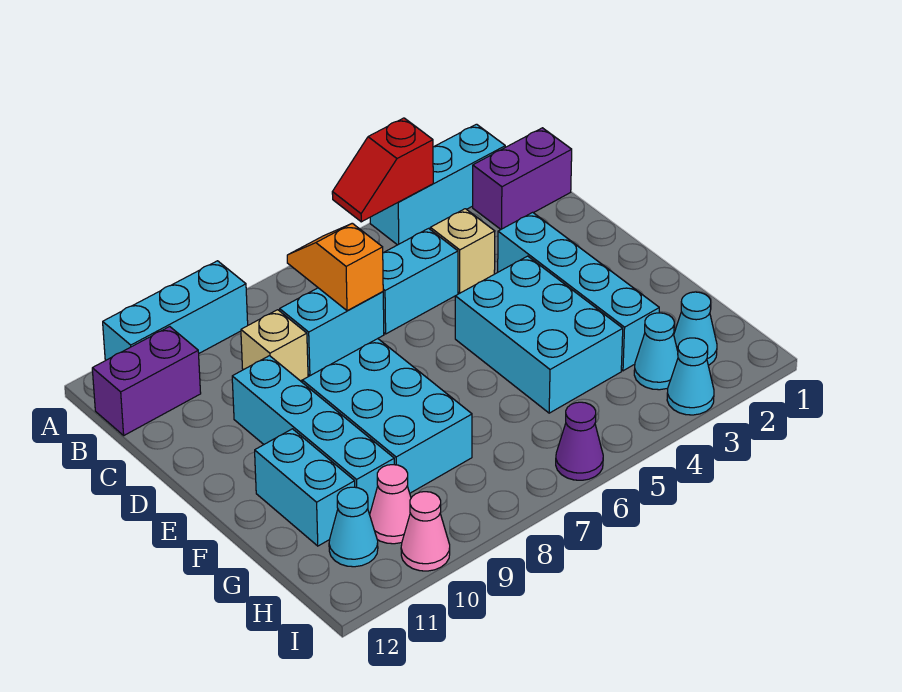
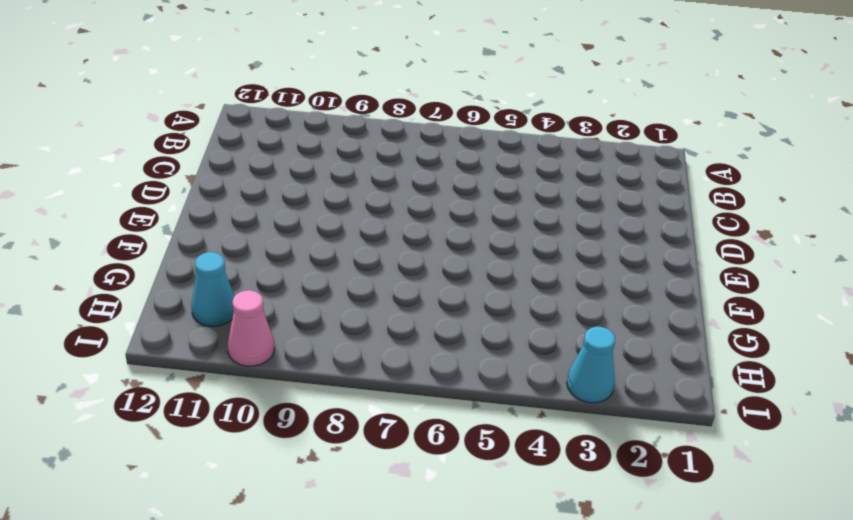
none -> cyan brick A2:A4 level 1
none -> cyan brick A9:A11 level 1
none -> purple brick B1:B2 level 1

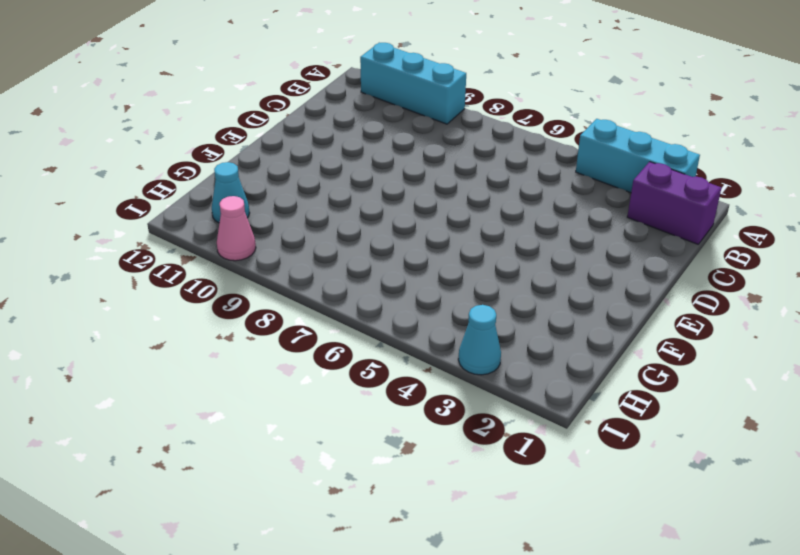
none -> purple brick B11:B12 level 1
none -> tan brick C4 level 1
none -> cyan brick C5:C6 level 1

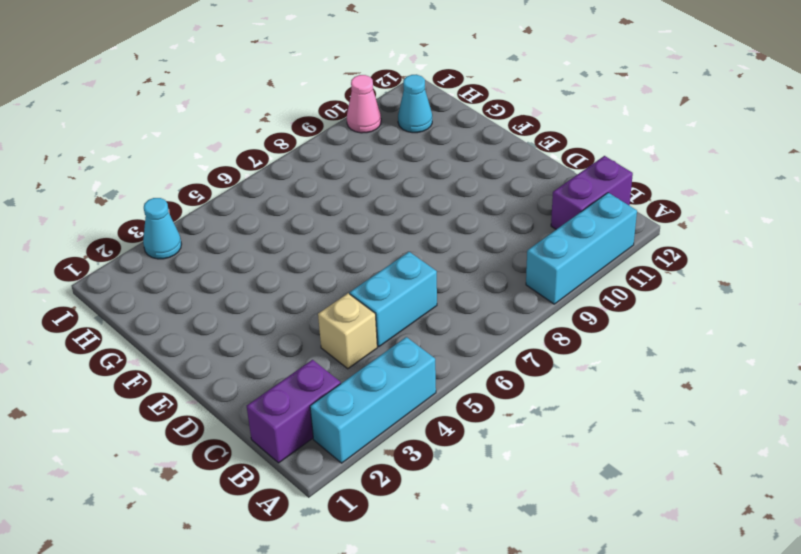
none -> cyan brick C7:C8 level 1
none -> tan brick C9 level 1
none -> cyan brick D3:G3 level 1

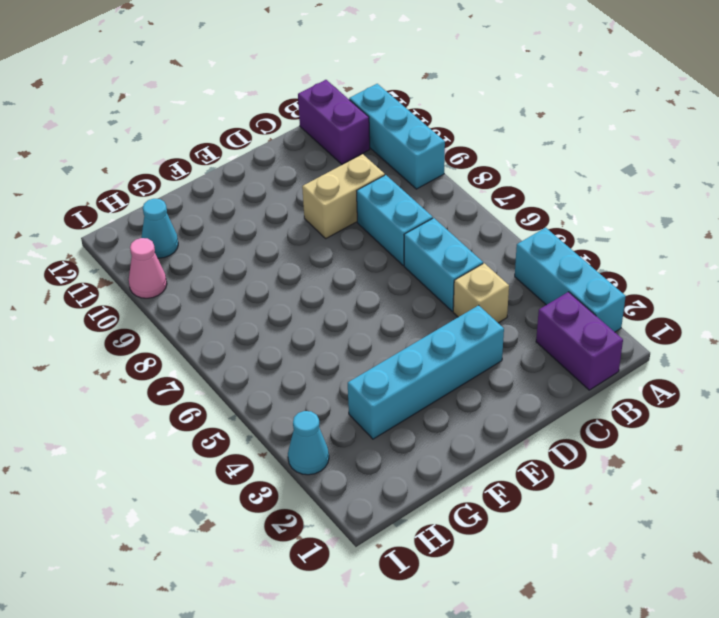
tan brick C9:D9 level 1 -> tan brick C9 level 1
none -> cyan brick D10:G10 level 1
none -> cyan brick E4:G5 level 1
none -> cyan brick E8:G9 level 1

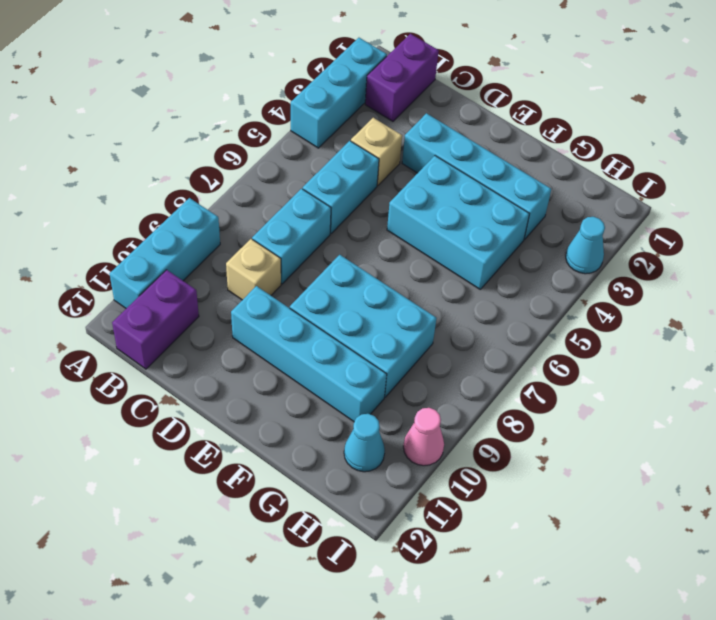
none -> cyan brick F11:G11 level 1
none -> cyan cone H2 level 1
none -> cyan cone H3 level 1

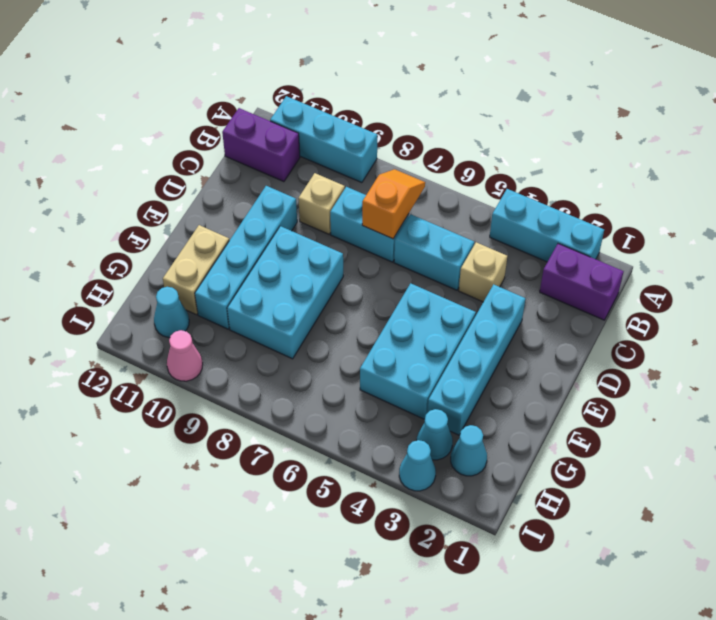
tan brick F11:G11 level 1 -> cyan brick F11:G11 level 1
none -> pink cone H10 level 1
none -> purple cone I6 level 1
none -> red slope A4:A5 level 2 top 4

